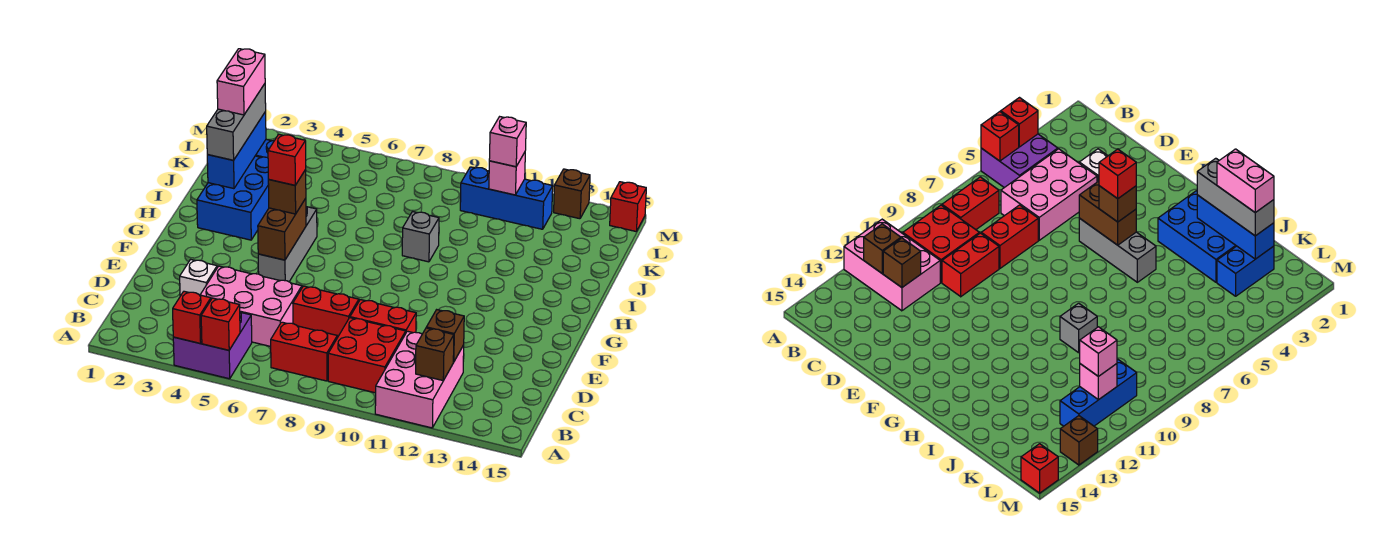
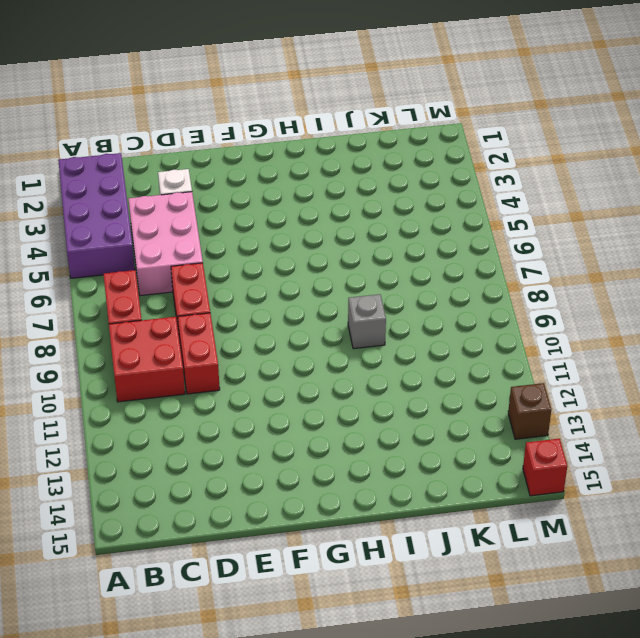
purple brick A2:B5 level 1 -> purple brick A4:B5 level 1
none -> pink brick A11:C12 level 1
none -> grey brick F5:H5 level 1
none -> blue brick H2:J3 level 1

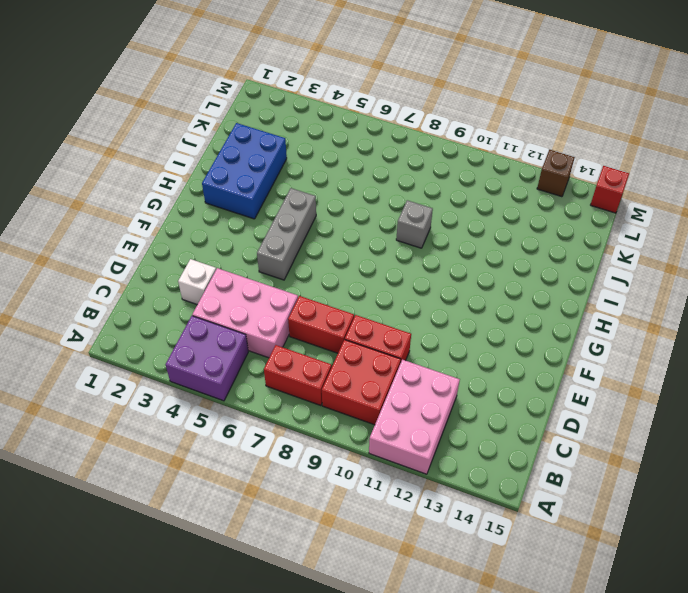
none -> blue brick K2:K3 level 1
none -> blue brick L10:L12 level 1
none -> red brick A4 level 2

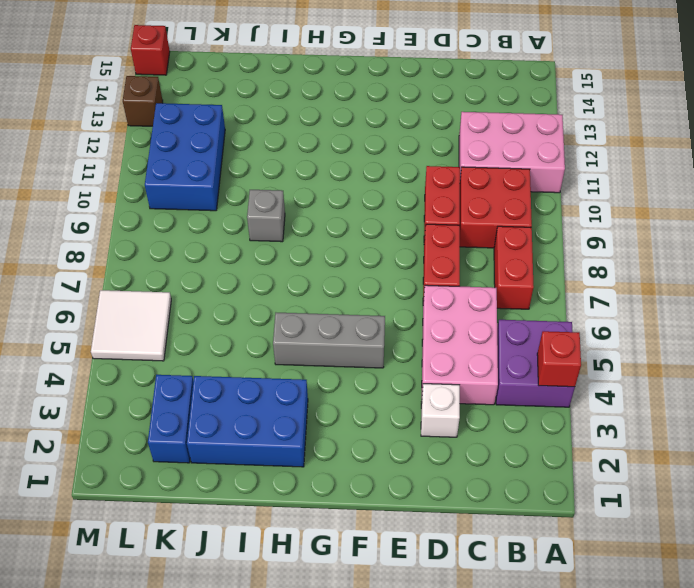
blue brick K10:L12 level 1 -> blue brick L10:L12 level 1
white tile L5:M6 level 1 -> none
none -> red brick A5 level 2
none -> brown brick B12 level 2
none -> brown brick C12 level 2

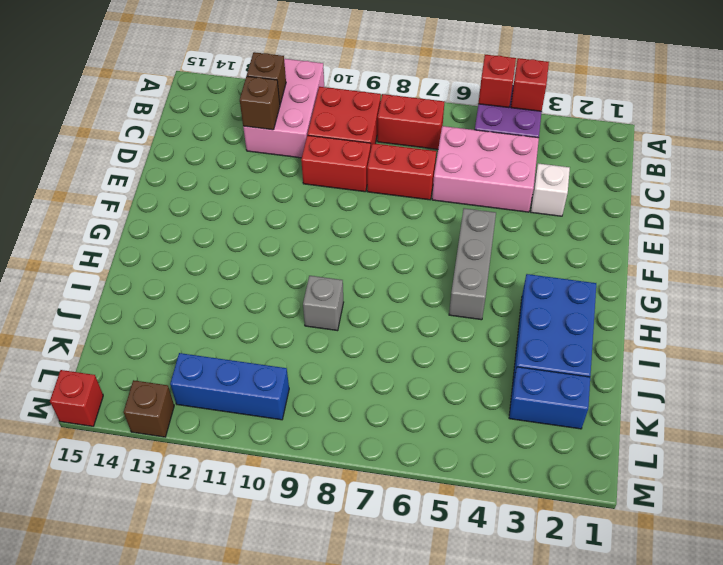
none -> brown brick F5:G5 level 2
none -> blue brick I2:K2 level 2
none -> pink brick L11 level 2

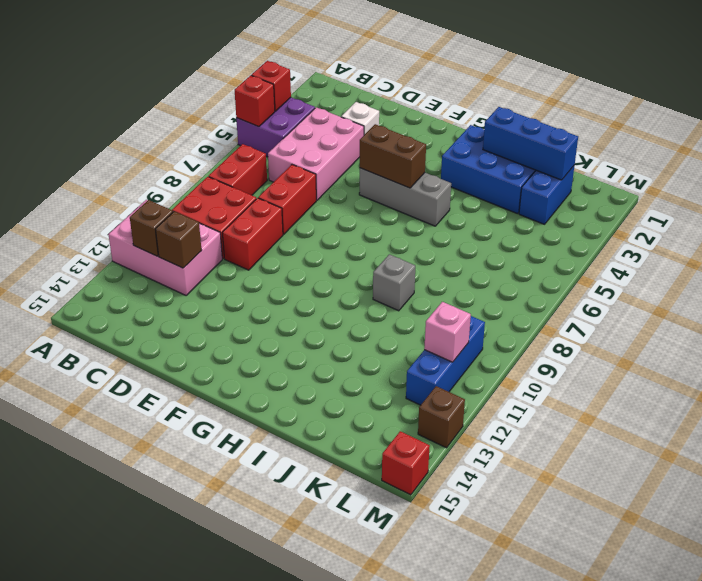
none -> brown brick G5 level 3
none -> grey brick I2:K2 level 3
none -> pink brick L11 level 3

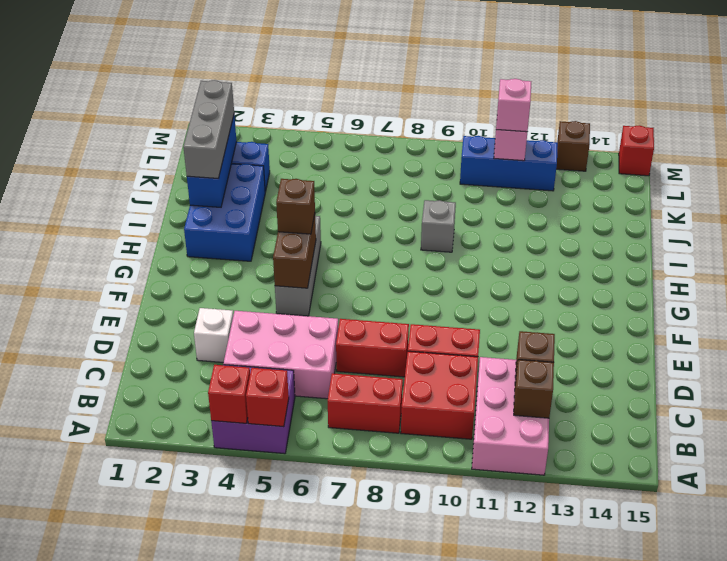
none -> red brick G5 level 4
none -> pink brick J2:K2 level 4

